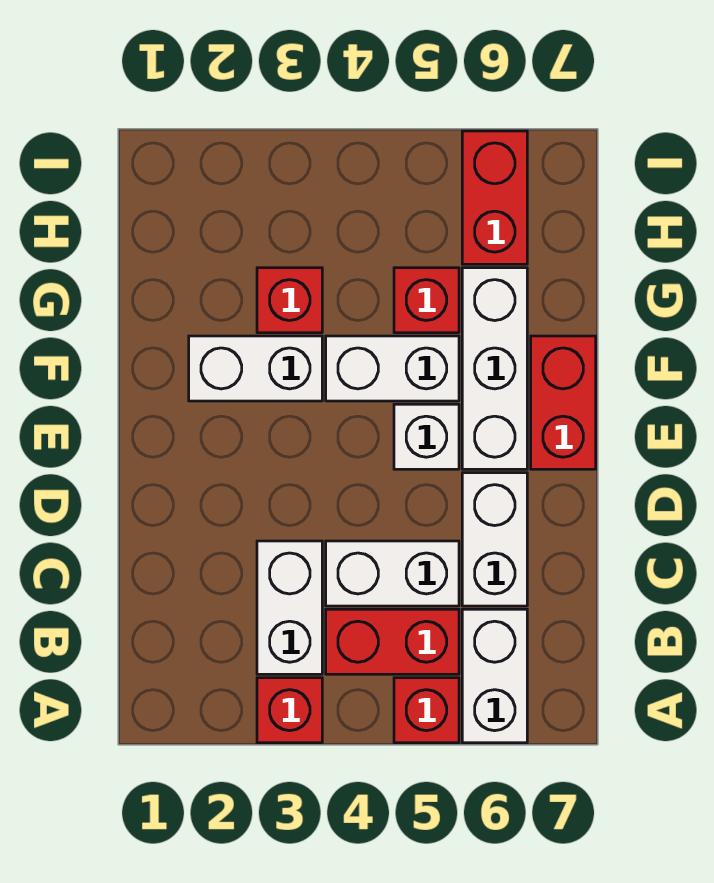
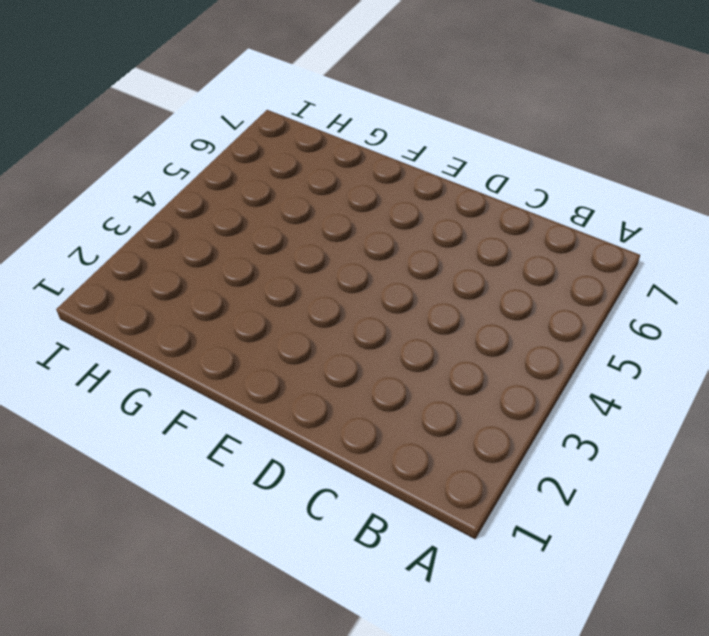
none -> red brick A3 level 1
none -> red brick A5 level 1
none -> white brick A6:B6 level 1

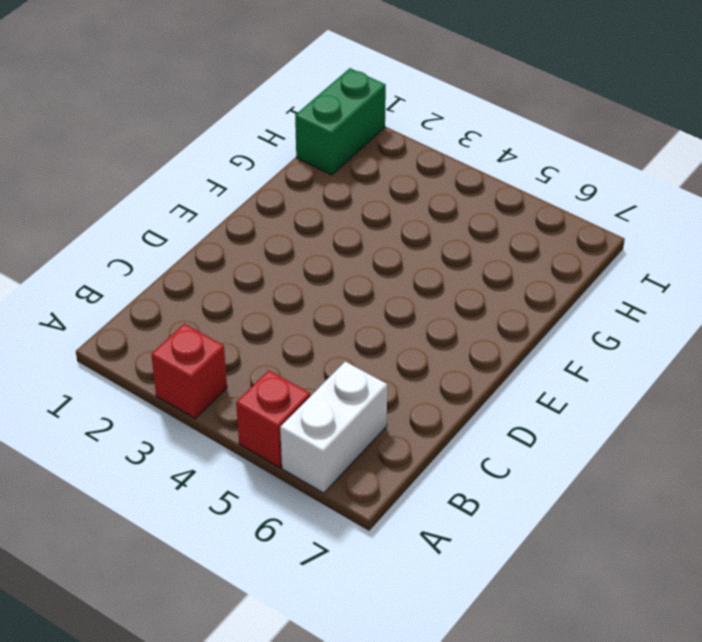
green brick H1:I1 level 1 -> none
none -> white brick B3:C3 level 1
none -> red brick B4:B5 level 1
none -> white brick C4:C5 level 1

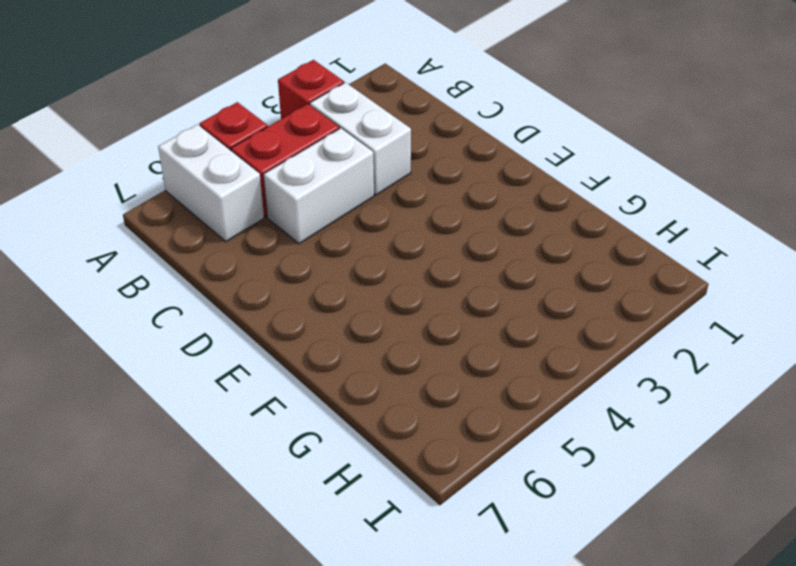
none -> white brick C6:D6 level 1
none -> white brick E5 level 1
none -> white brick E6:G6 level 1

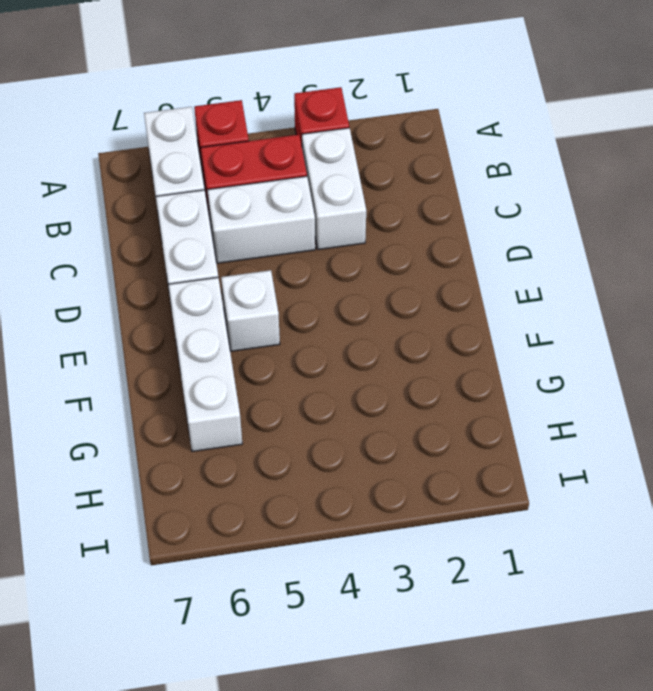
none -> red brick E7:F7 level 1
none -> white brick F2:F3 level 1
none -> white brick F4:F5 level 1

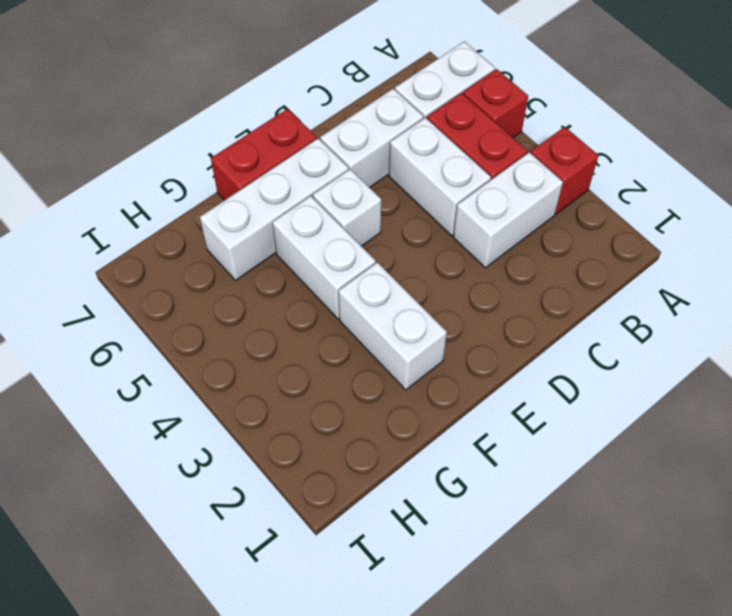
none -> red brick G3 level 1
none -> red brick G5 level 1
none -> red brick H6:I6 level 1

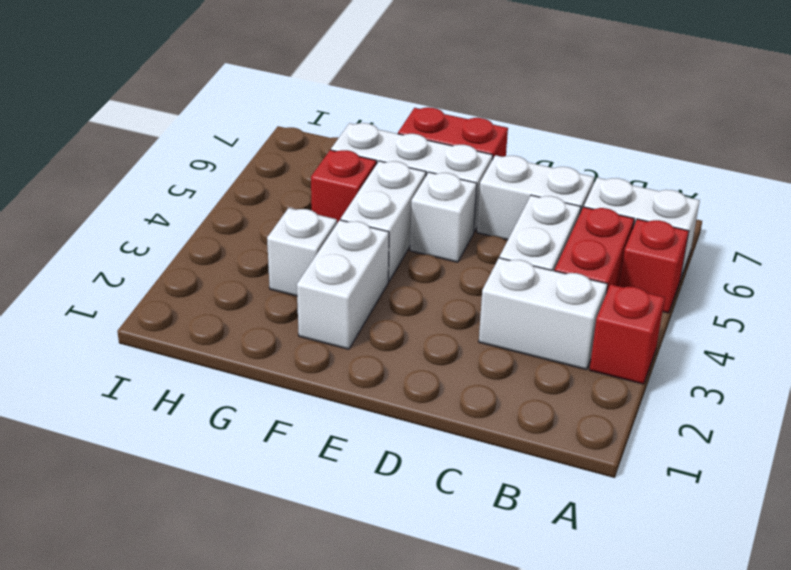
white brick G3 level 1 -> red brick G3 level 1
none -> red brick H6:I6 level 1

